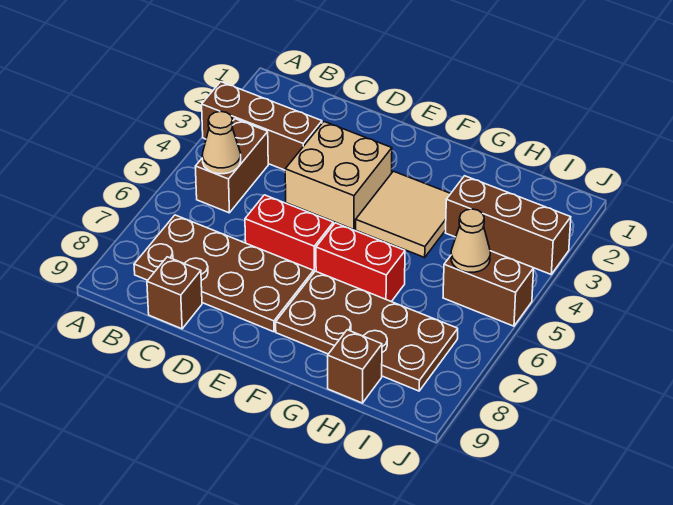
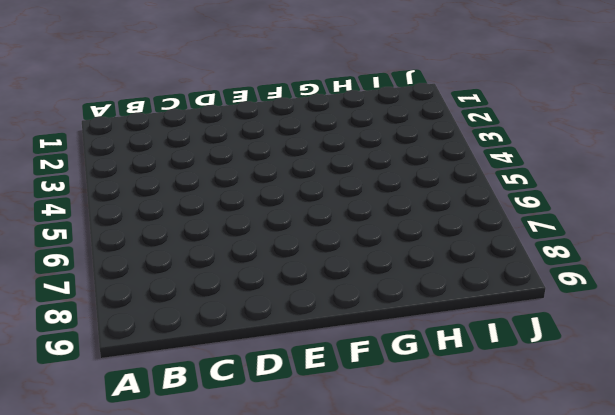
none -> brown brick A3:C3 level 1
none -> brown brick B4:B5 level 1
none -> brown plate B7:E8 level 1

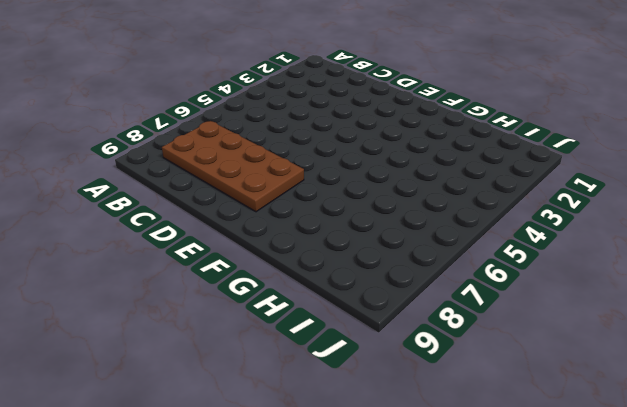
none -> brown brick A3:C3 level 1
none -> brown brick B4:B5 level 1
none -> brown brick C9 level 1

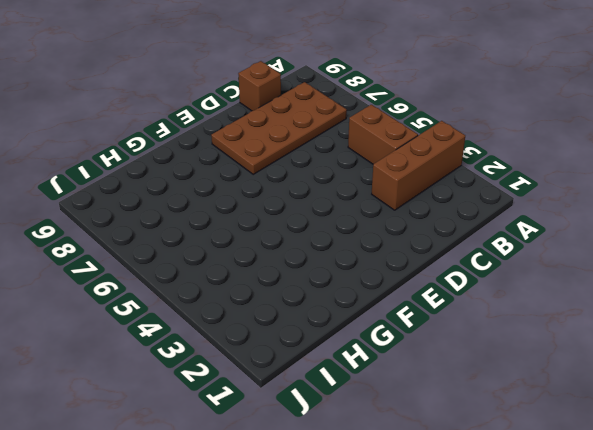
none -> tan brick D3:E4 level 1
none -> red brick D6:E6 level 1
none -> tan tile F3:G4 level 1

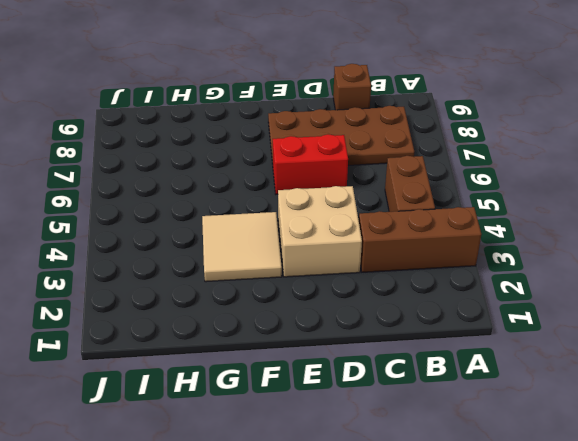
none -> red brick F6:G6 level 1
none -> brown plate F7:I8 level 1
none -> brown brick H3:J3 level 1

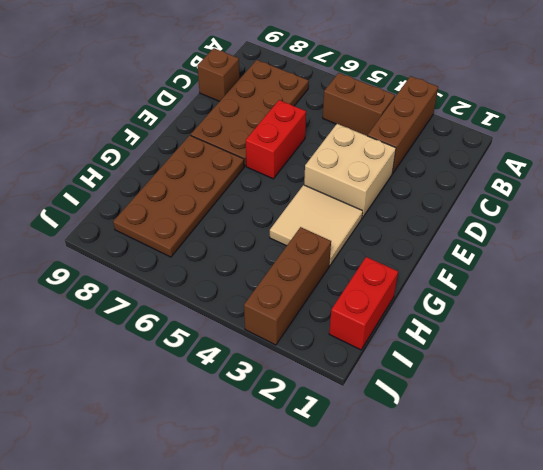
red brick H1:I1 level 1 -> red brick F6:G6 level 1
none -> brown brick H9 level 1
none -> brown brick I5:J5 level 1
none -> tan cone B5 level 2

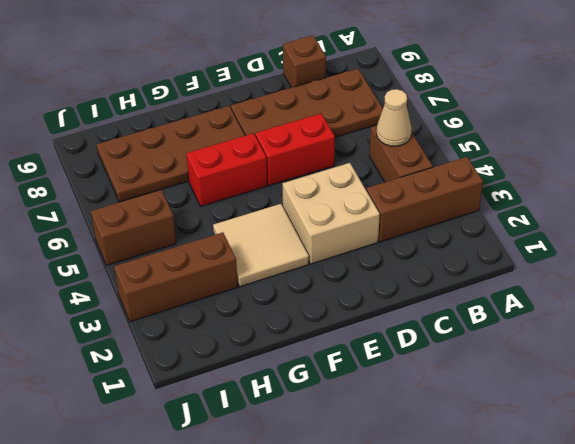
none -> brown brick H9 level 1
none -> tan cone I5 level 2

